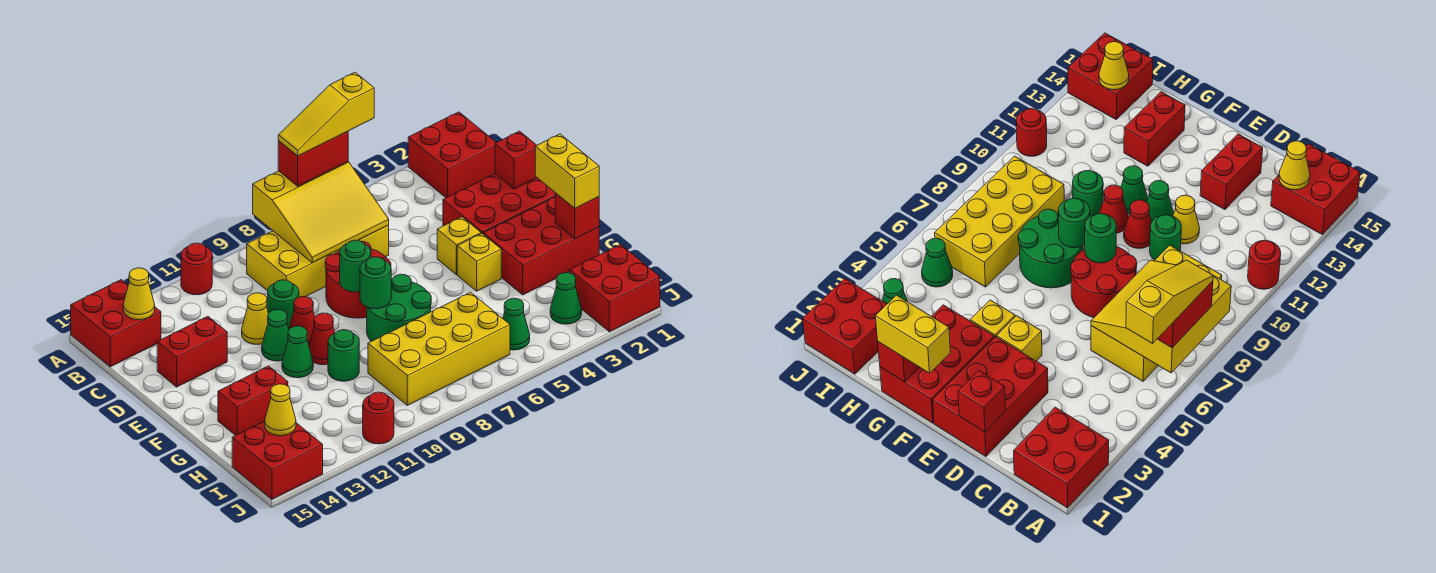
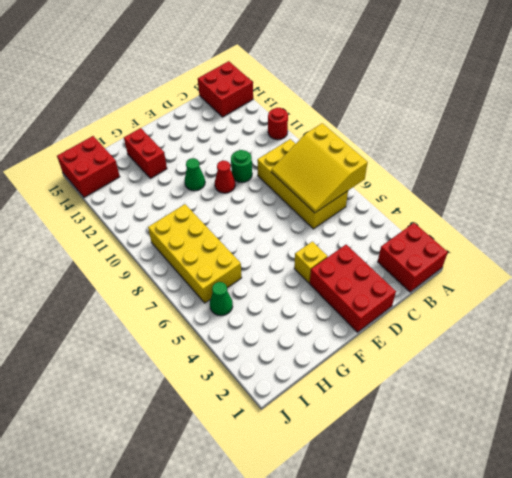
none -> red round brick D7:E8 level 1
none -> yellow cone D11 level 1
none -> red brick D13:D14 level 1
none -> green cone E11 level 1

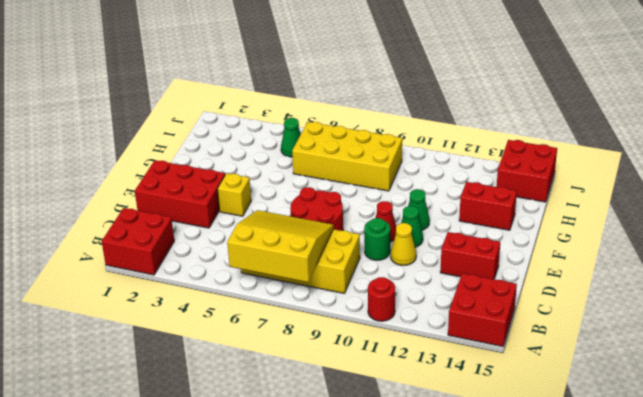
none -> red brick F1:G3 level 1
none -> yellow brick F4 level 1
none -> green round brick F7:G8 level 1
none -> red cone F10 level 1

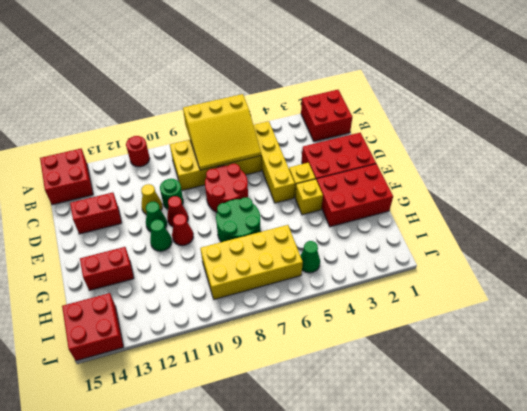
yellow brick B5:E5 level 1 -> none
none -> green round brick G10 level 1
none -> red brick I1:J2 level 1
none -> green cone I3 level 1
none -> red round brick J11 level 1

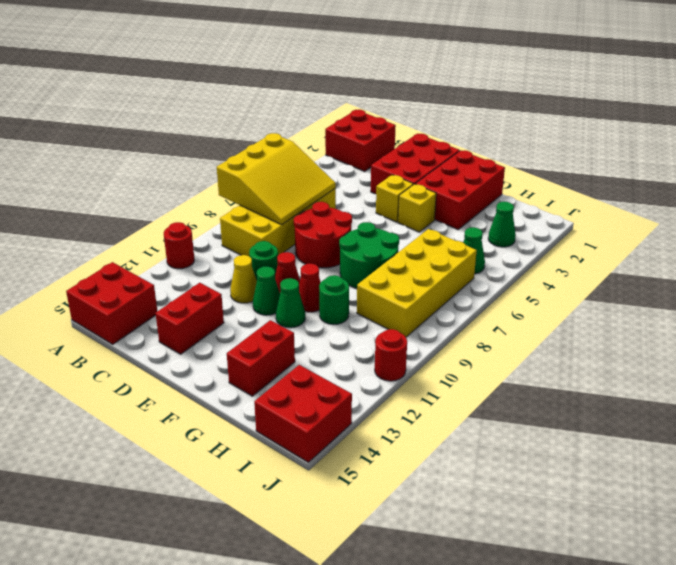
none -> red brick I1:J2 level 1
none -> yellow cone B14 level 2
none -> red brick D1 level 2
none -> green round brick E8 level 2

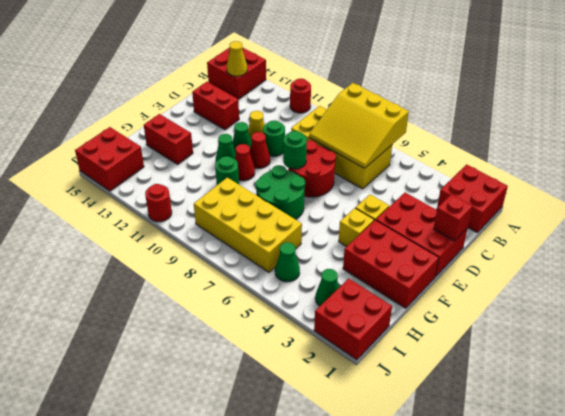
none -> green round brick F8 level 2
none -> red brick G1 level 2
none -> yellow cone I14 level 2
none -> red brick A6:A7 level 3

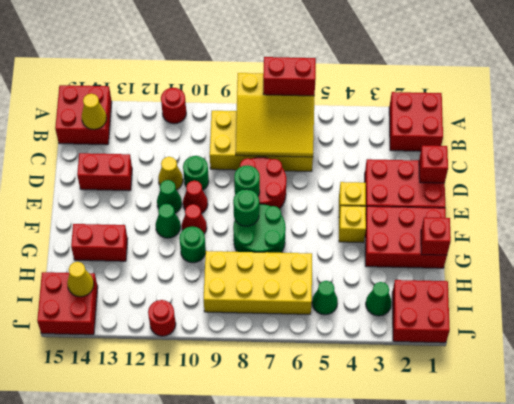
none -> yellow brick F1:G1 level 3
none -> yellow slope A5:A7 level 4 top 5

